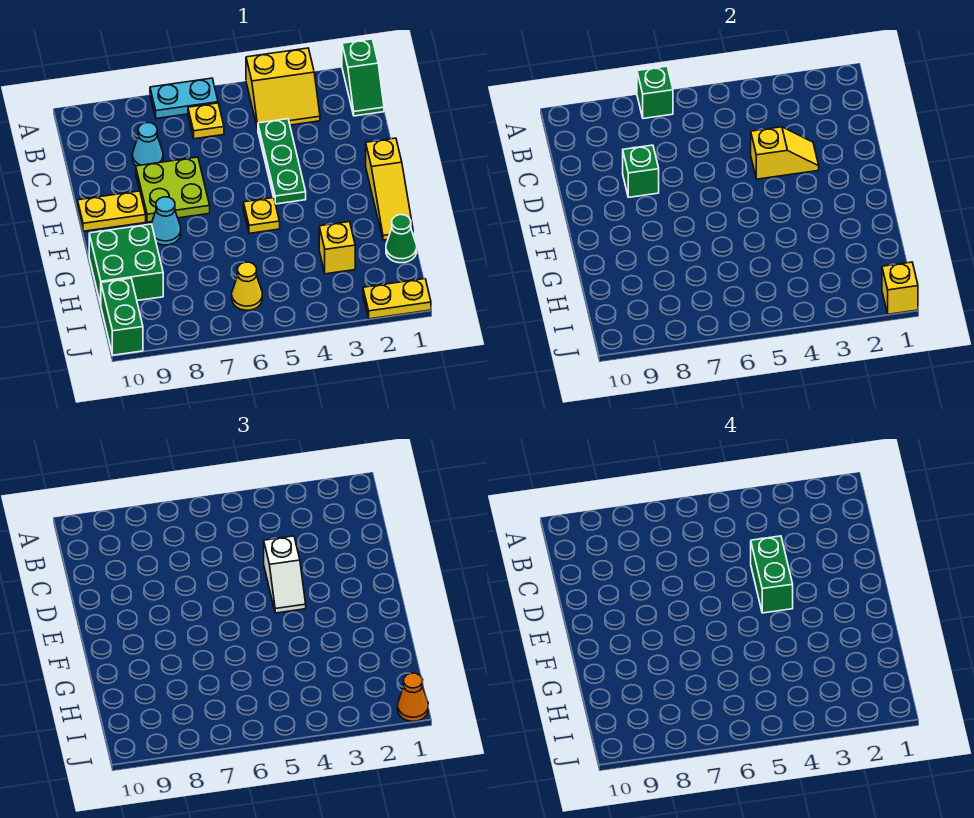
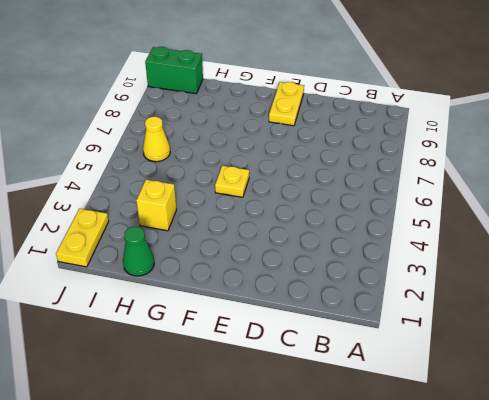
none -> green slope A1:B1 level 1 top A
none -> yellow slope A3:B4 level 1 top A
none -> cyan plate A6:A7 level 1

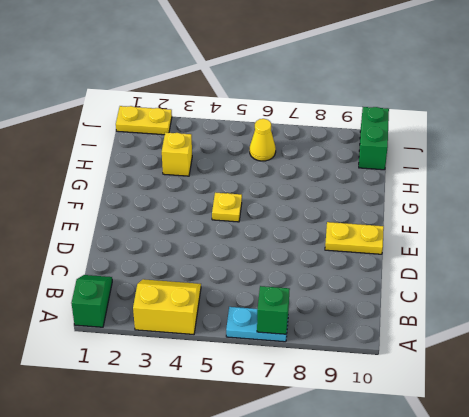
none -> yellow plate B6 level 1
none -> green plate C4:E4 level 1
none -> cyan cone C8 level 1

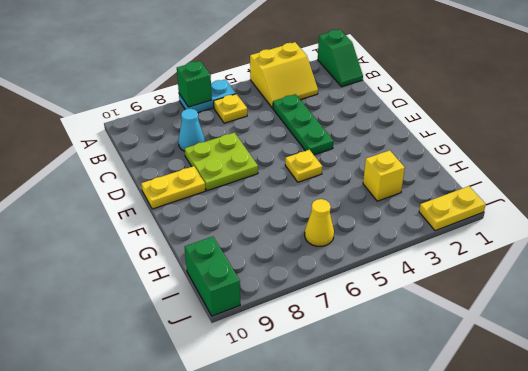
none -> yellow slope E1:G1 level 1 top E
none -> cyan cone F8 level 1
none -> green brick G9:H10 level 1

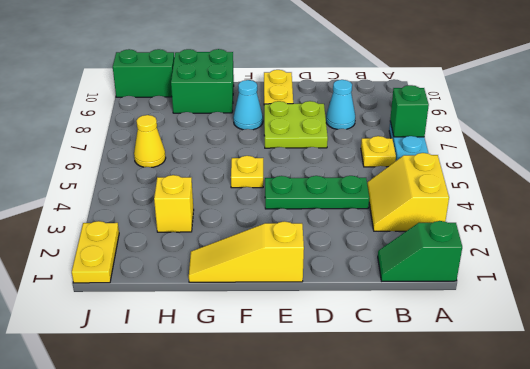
none -> green cone H1 level 1
none -> yellow slope D3:D4 level 2 top 4
none -> green brick D8 level 2

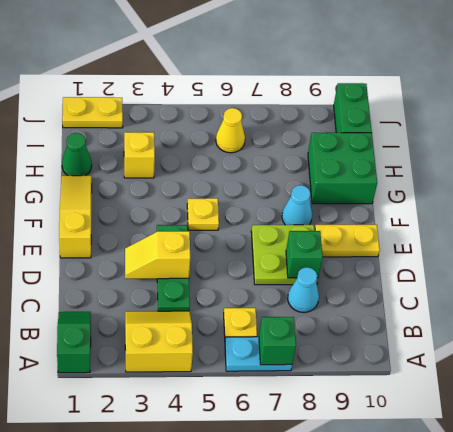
none -> yellow brick J1 level 2
none -> white slope D4:E4 level 3 top D
none -> orange cone J1 level 3

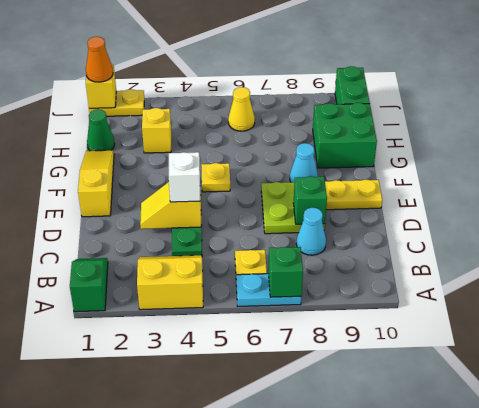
none -> green brick D4:E4 level 4

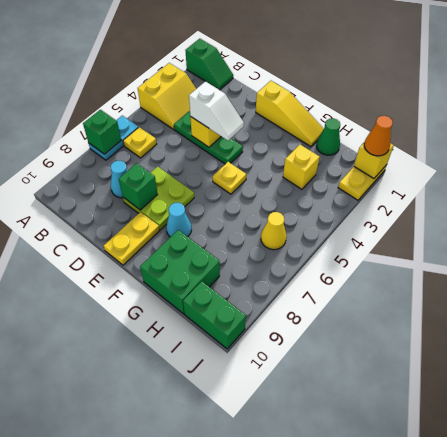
none -> green brick D4:E4 level 4

